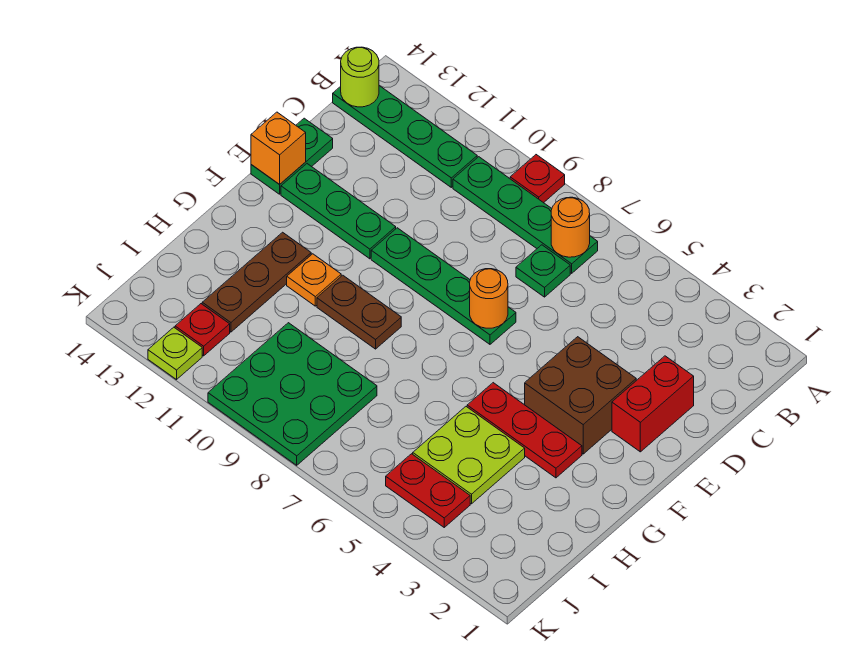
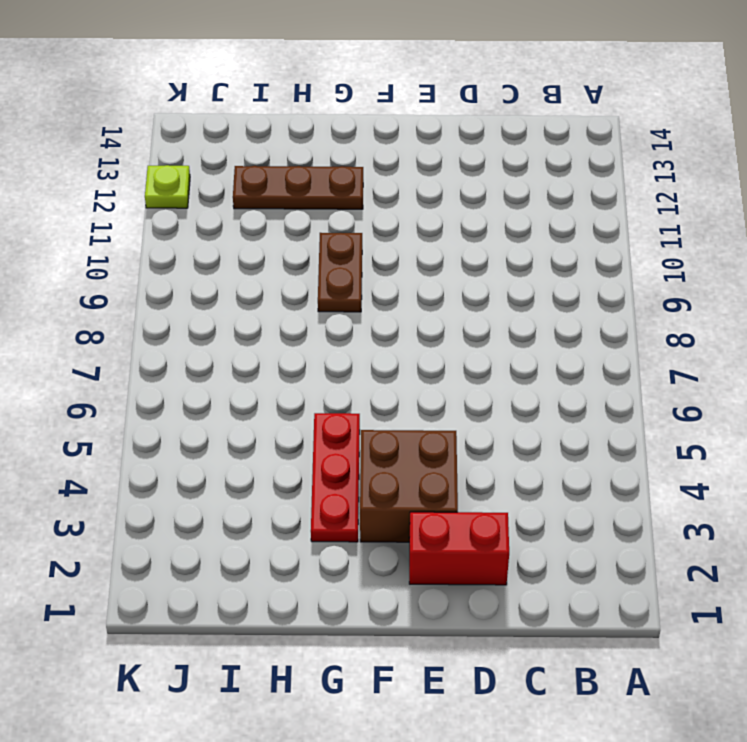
none -> red plate A9 level 1
none -> green plate B7:B10 level 1
none -> green plate B11:B14 level 1

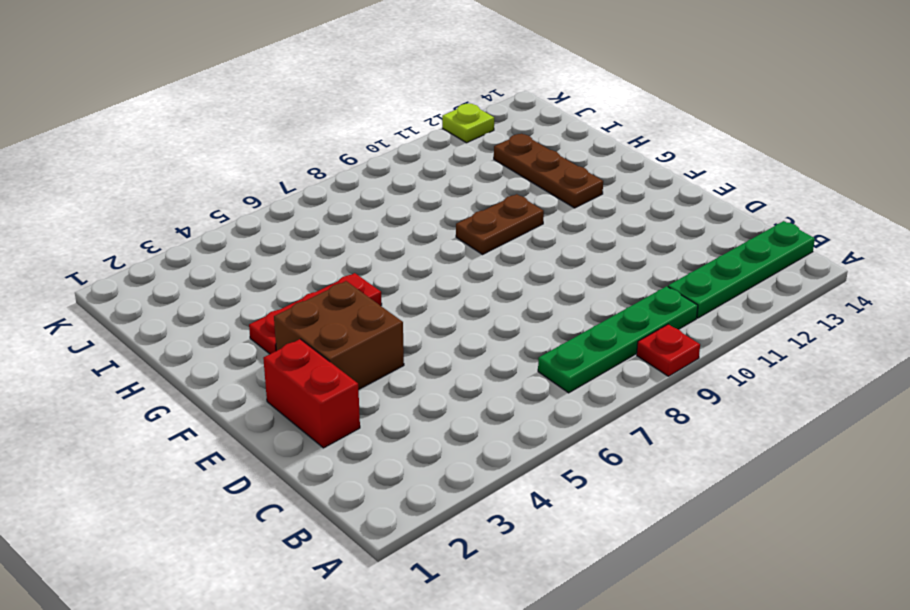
none -> green plate C7 level 1
none -> green plate D14:E14 level 1
none -> green plate E7:E10 level 1

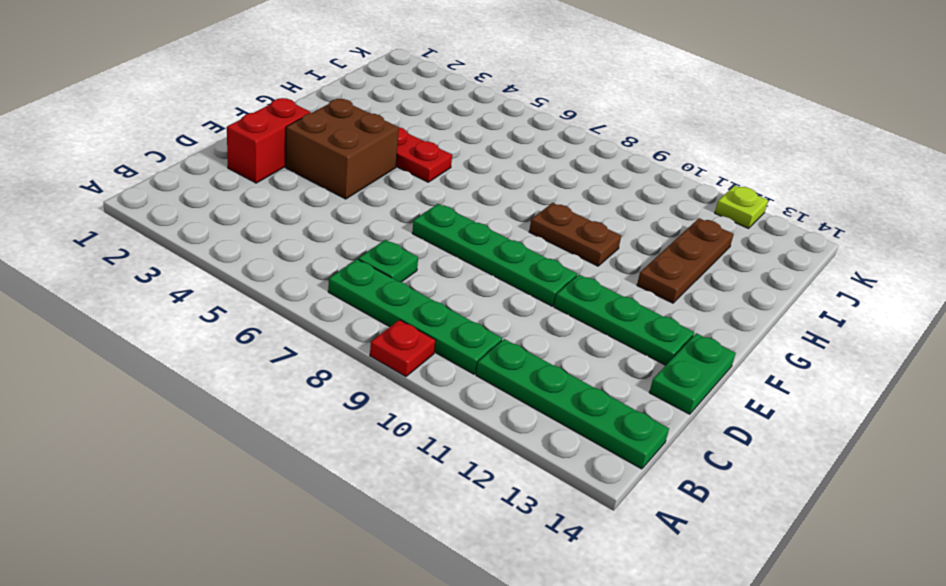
none -> orange plate G11 level 1
none -> lime plate H4:I5 level 1
none -> green plate I8:K10 level 1

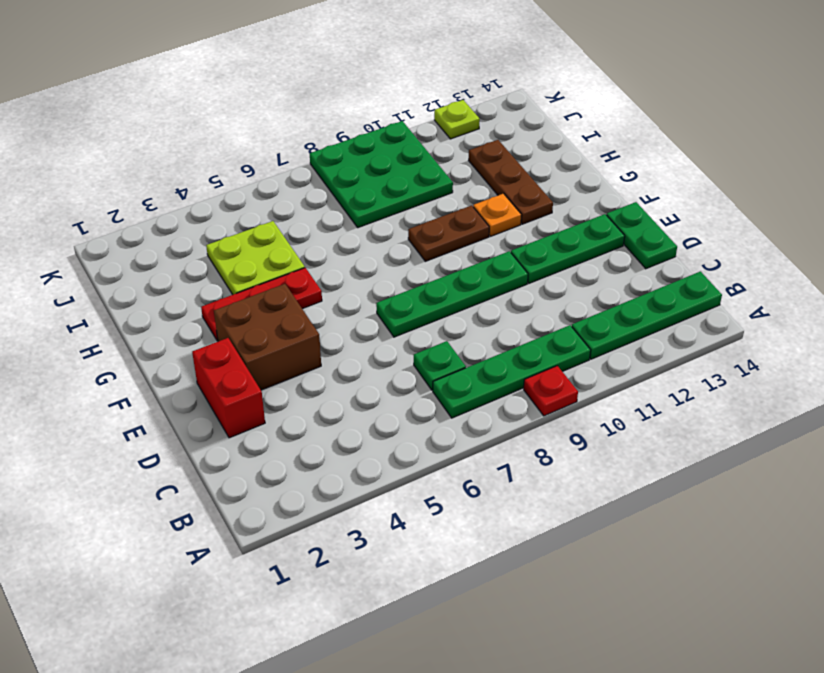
none -> red plate J4:J5 level 1
none -> red plate J12 level 1
none -> orange round brick B7 level 2

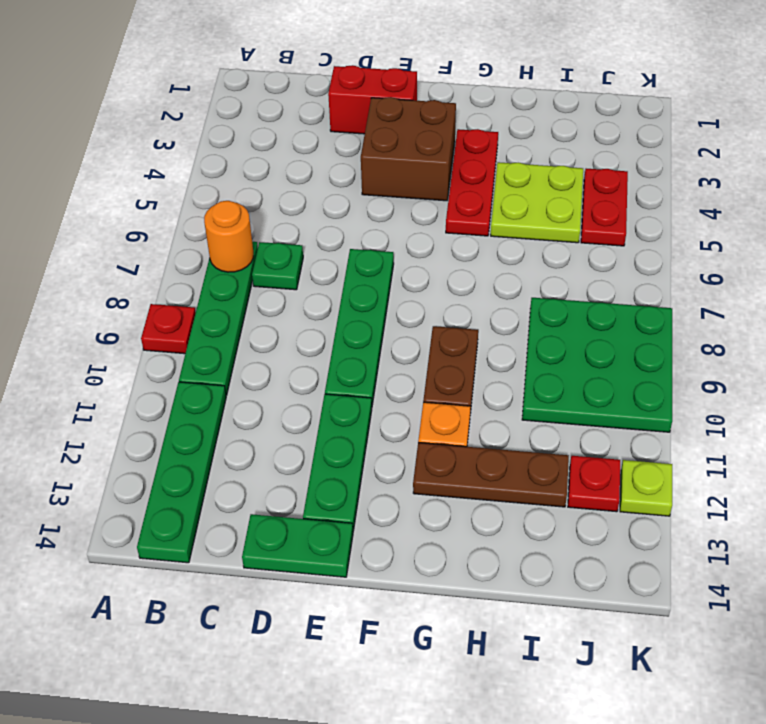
none -> lime round brick B14 level 2
none -> orange round brick E7 level 2
none -> orange brick E14 level 2

